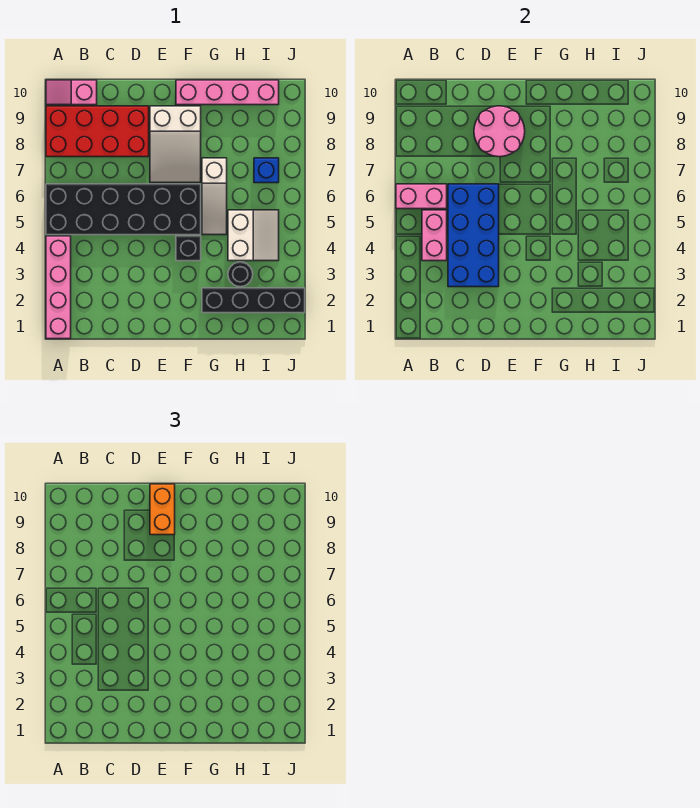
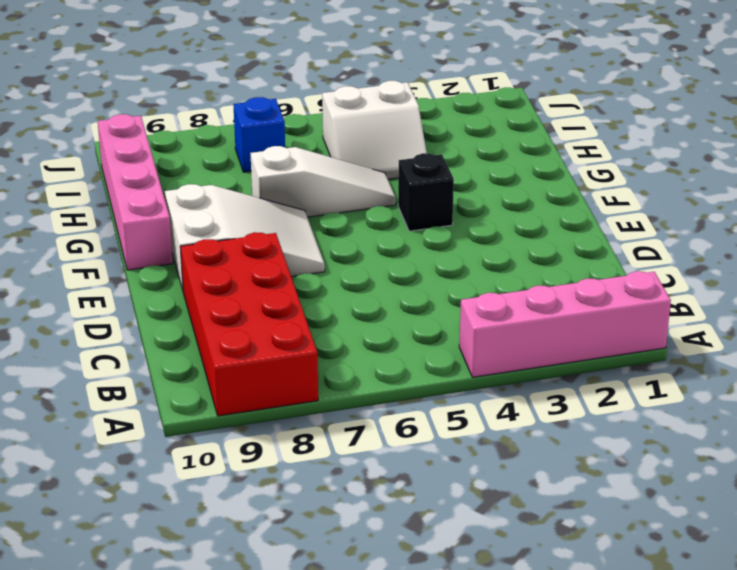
white slope H4:I5 level 1 top I -> white slope H4:I5 level 1 top H
none -> black brick A5:F6 level 1
none -> pink slope A10:B10 level 1 top B
none -> black brick G2:J2 level 1

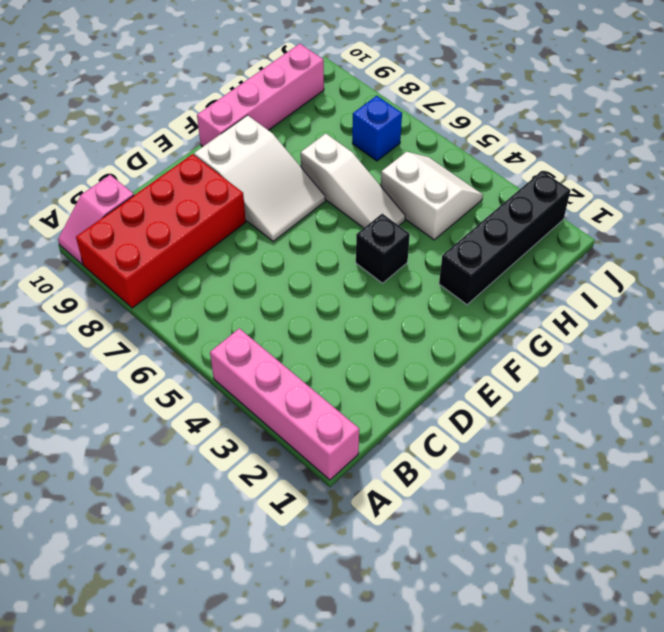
none -> black brick A5:F6 level 1
none -> black round brick H3 level 1
none -> pink brick A6:B6 level 2

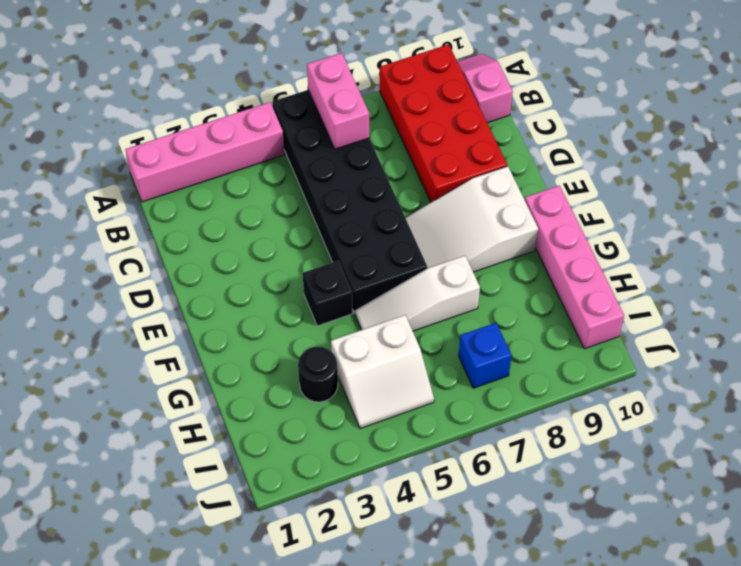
none -> black brick G2:J2 level 1
none -> pink brick B4:B5 level 2
none -> blue brick C3:D6 level 2

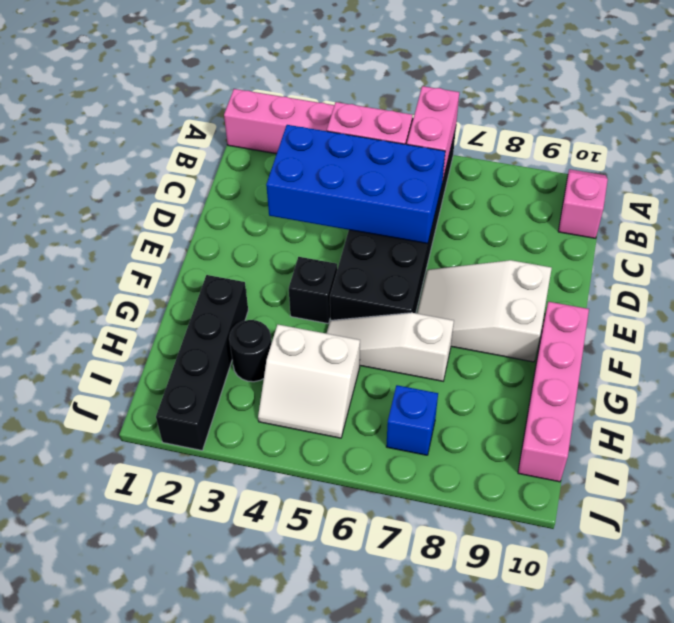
none -> red brick A8:D9 level 1
none -> pink round brick D8:E9 level 2
none -> orange brick E9:E10 level 3

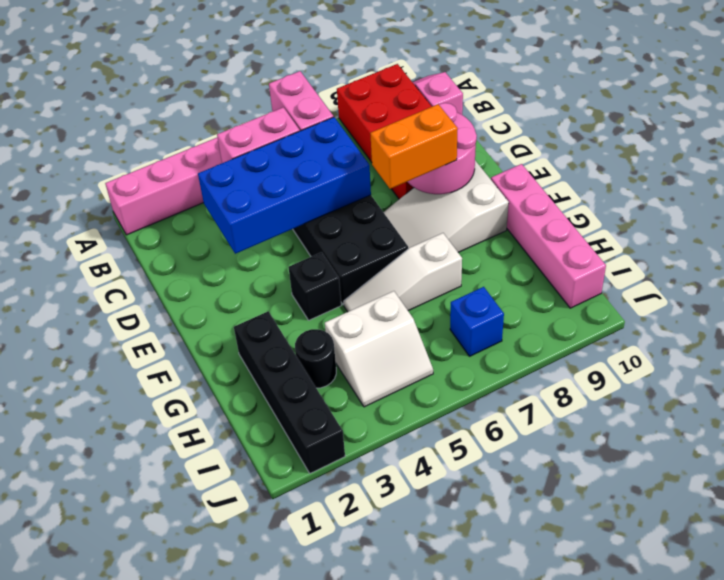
orange brick E7:E8 level 3 -> orange brick E9:E10 level 3

